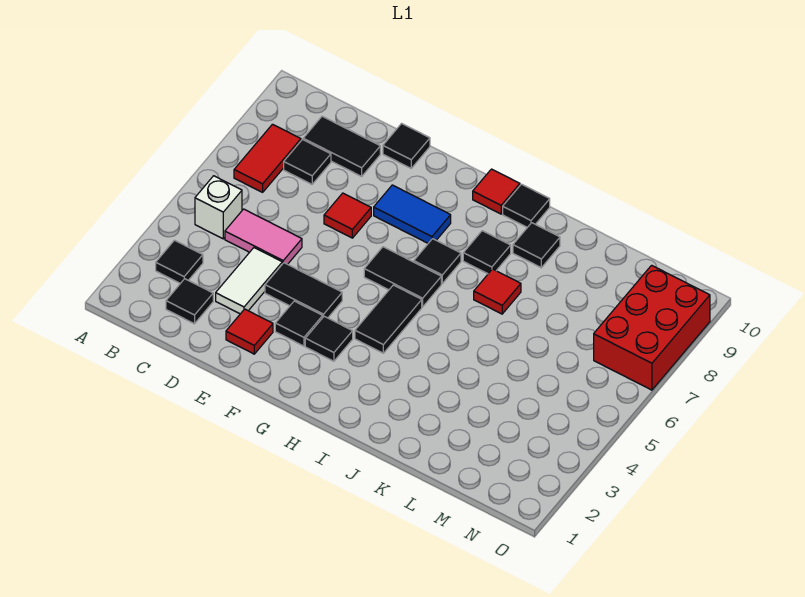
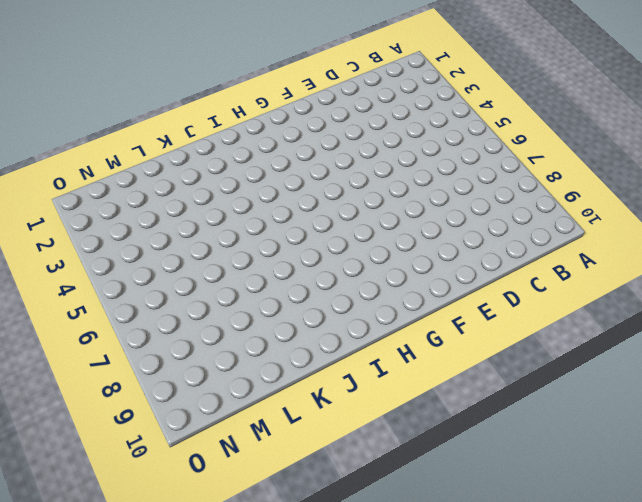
none -> black tile B3 level 1
none -> white brick B5 level 1
none -> red tile B7:B8 level 1

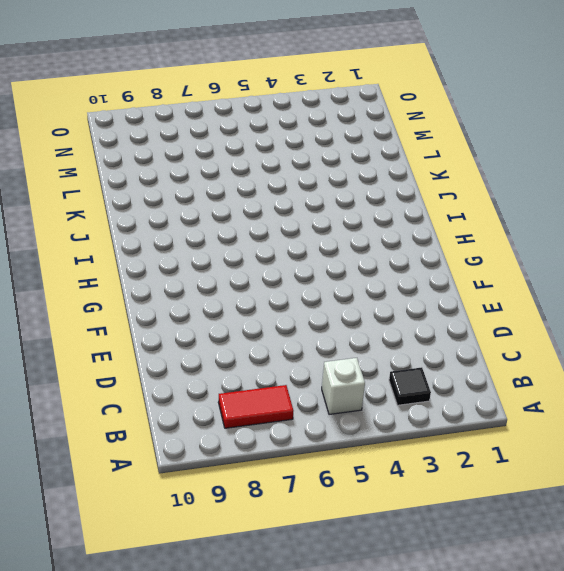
none -> black tile C2 level 1
none -> pink tile C5:D5 level 1
none -> black tile C8 level 1

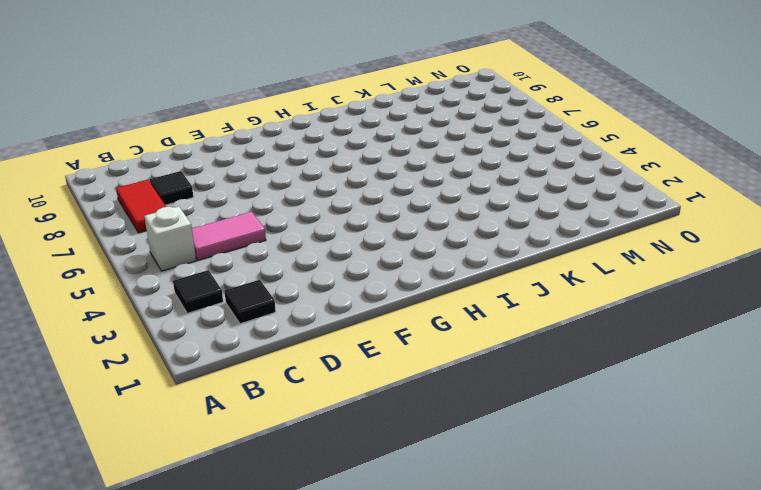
none -> black tile C9:D9 level 1
none -> white tile D3:D4 level 1
none -> red tile E2 level 1

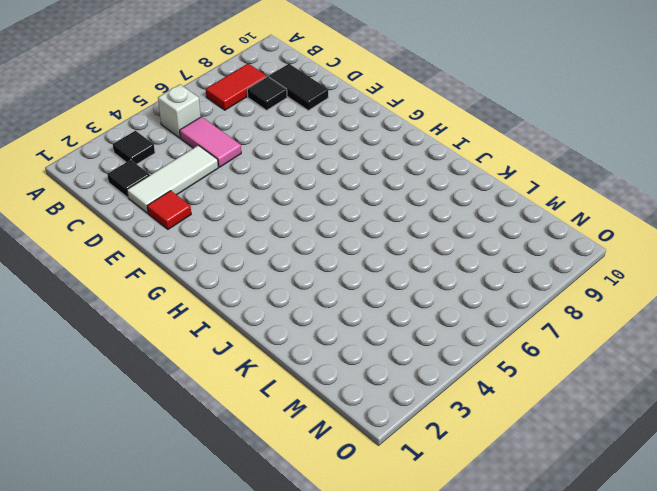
white tile D2:D4 level 1 -> white tile D3:D4 level 1
none -> black tile E4:F4 level 1
none -> red tile E7 level 1
none -> black tile E10 level 1

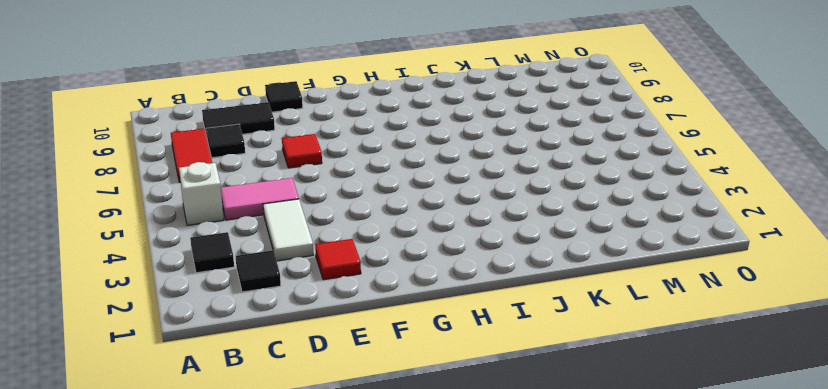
none -> black tile E4:F4 level 1
none -> black tile F3 level 1
none -> blue tile F8:G8 level 1

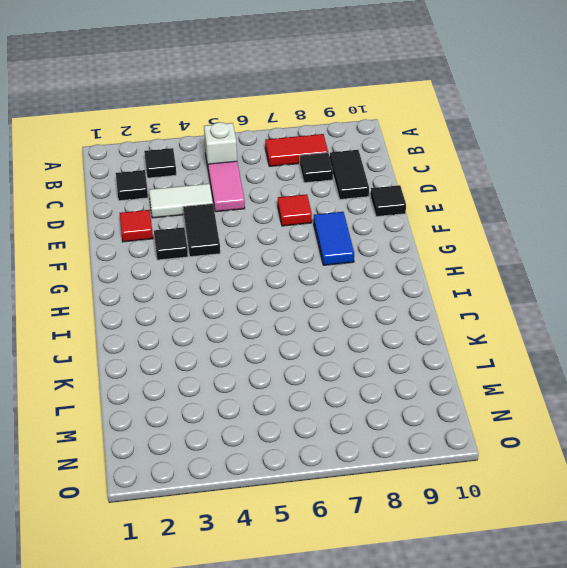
none -> black tile G3 level 1
none -> black tile G6:H6 level 1
none -> black tile H4:H5 level 1

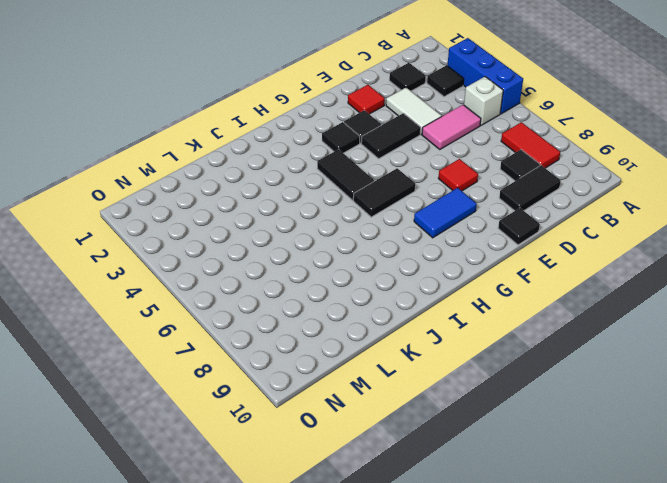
blue brick A3:A5 level 1 -> none
none -> black tile H7 level 1
none -> red tile H10 level 1
none -> black tile I8 level 1

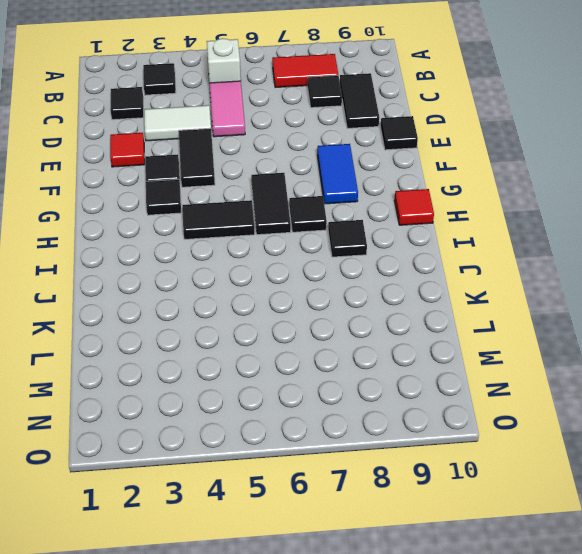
none -> red tile E7 level 1
none -> black tile I10 level 1
none -> red tile J7 level 1

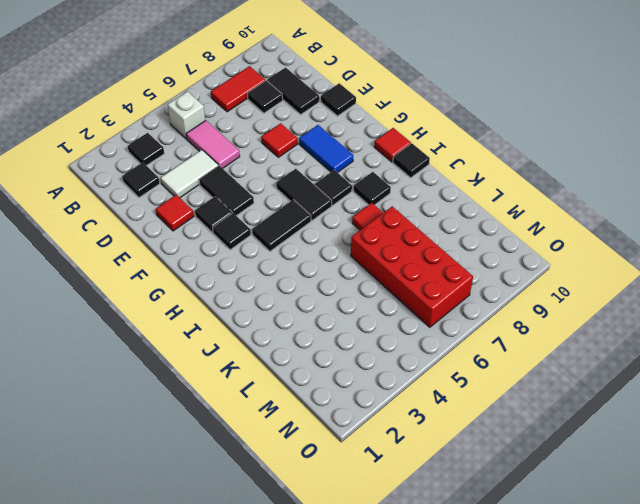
red brick K6:N7 level 1 -> red brick N7:O9 level 1
none -> black tile J9 level 1

